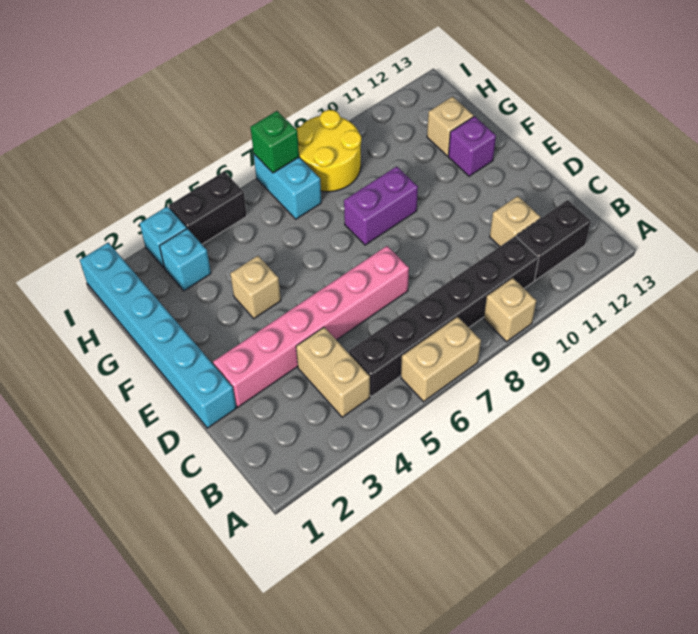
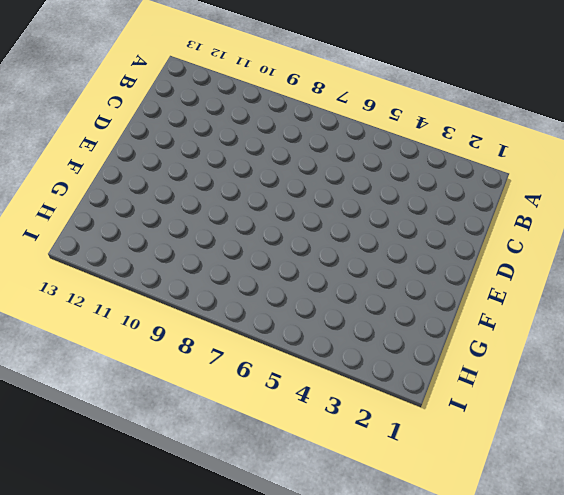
none -> tan brick A6:A7 level 1
none -> tan brick A9 level 1
none -> tan brick B4:C4 level 1

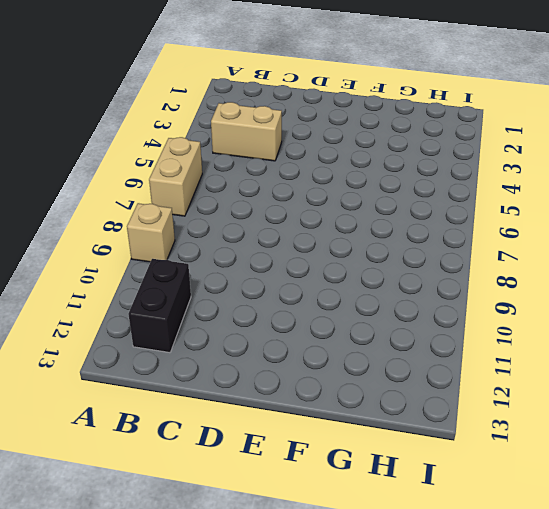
none -> black brick B5:B10 level 1
none -> tan brick C11 level 1
none -> cyan brick D1:I1 level 1

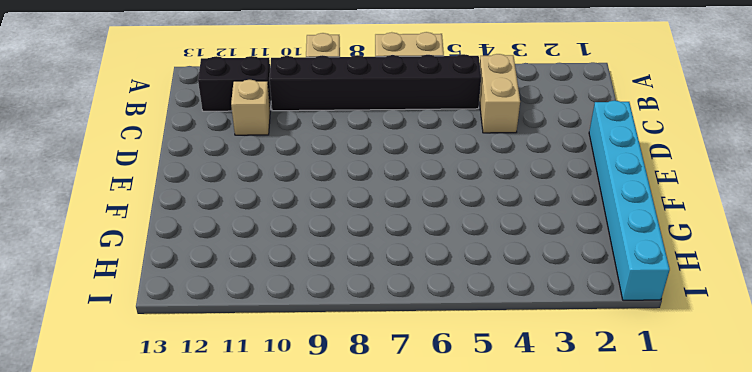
none -> pink brick D2:D7 level 1
none -> tan brick F4 level 1
none -> purple brick F8:F9 level 1

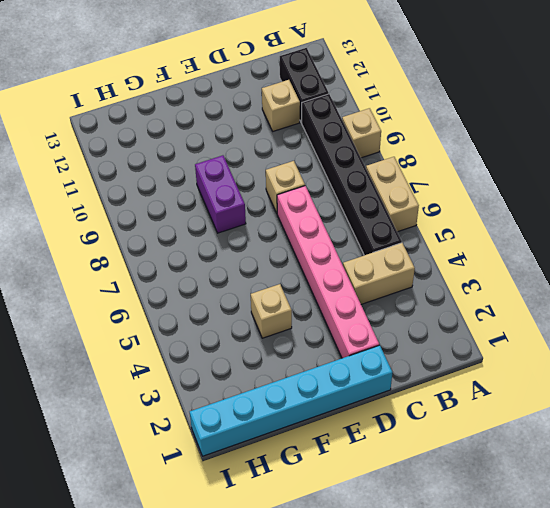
tan brick D8 level 1 -> tan brick G12 level 1
none -> purple brick F12 level 1
none -> cyan brick H3 level 1
none -> cyan brick H7:I7 level 1

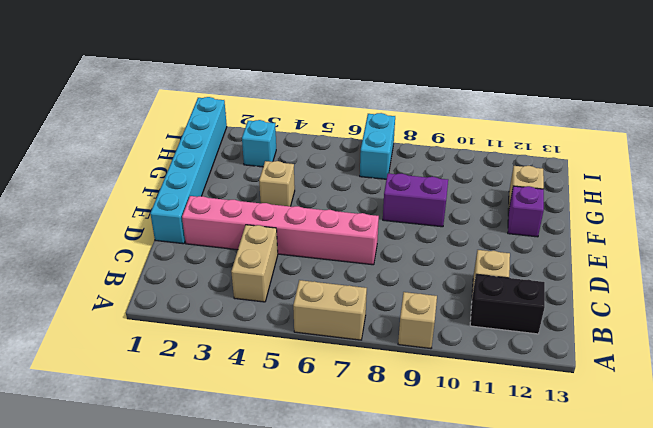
none -> black brick B5:B10 level 1
none -> yellow round brick H8:I9 level 1
none -> cyan brick I3 level 1

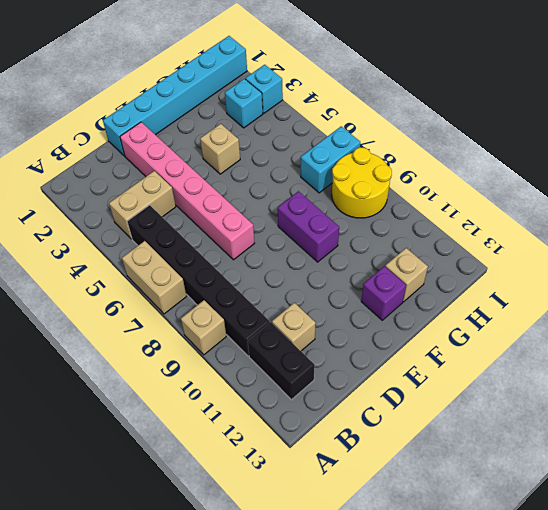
none -> black brick I4:I5 level 1
none -> green brick I7 level 2

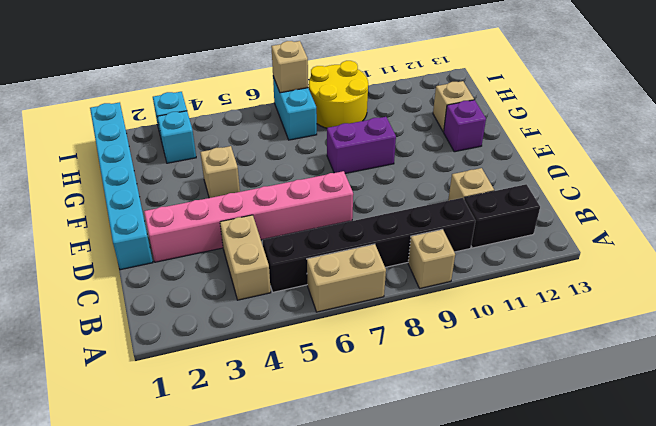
tan brick I7 level 2 -> green brick I7 level 2
none -> black brick I4:I5 level 1

